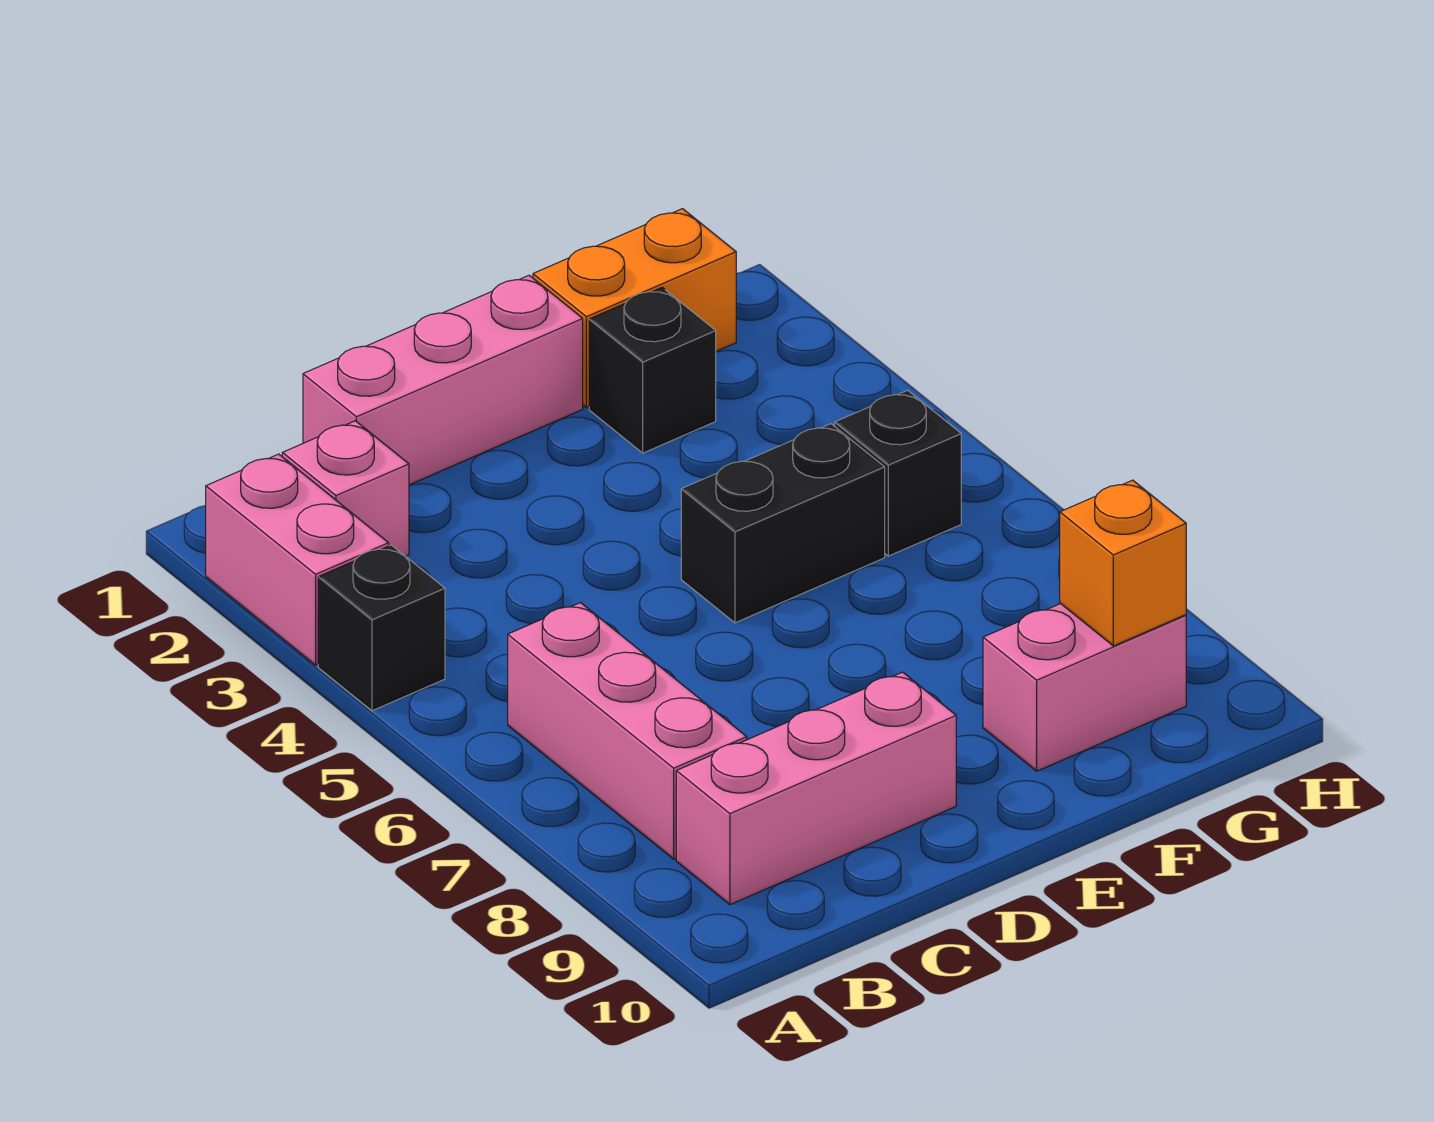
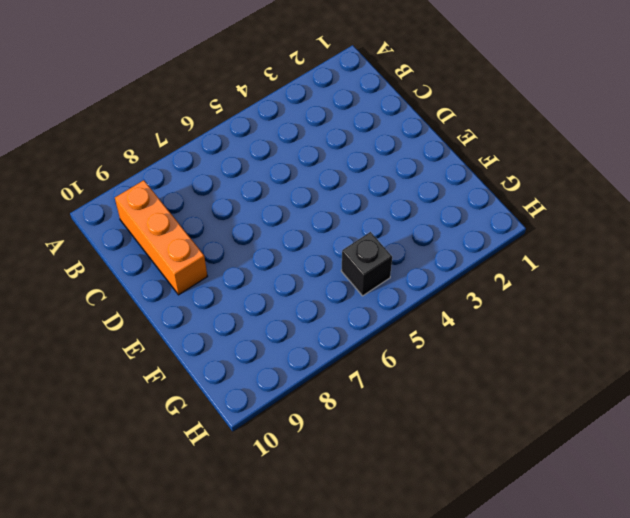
orange brick B9:D9 level 1 -> pink brick B9:D9 level 1
none -> pink brick A2:A3 level 1
none -> black brick A4 level 1
none -> pink brick B2 level 1

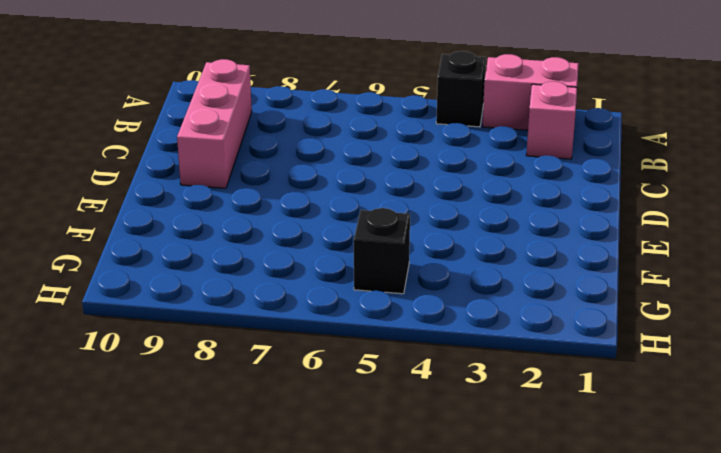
none -> pink brick B6:B8 level 1
none -> pink brick C1:E1 level 1
none -> black brick E5:F5 level 1

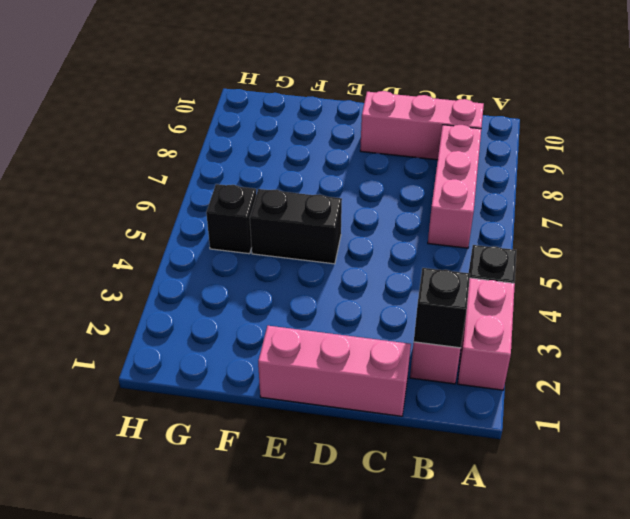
black brick B2 level 2 -> black brick F2 level 1
none -> orange brick F1:G1 level 1
none -> pink brick F9:G9 level 1
none -> orange brick G9 level 2

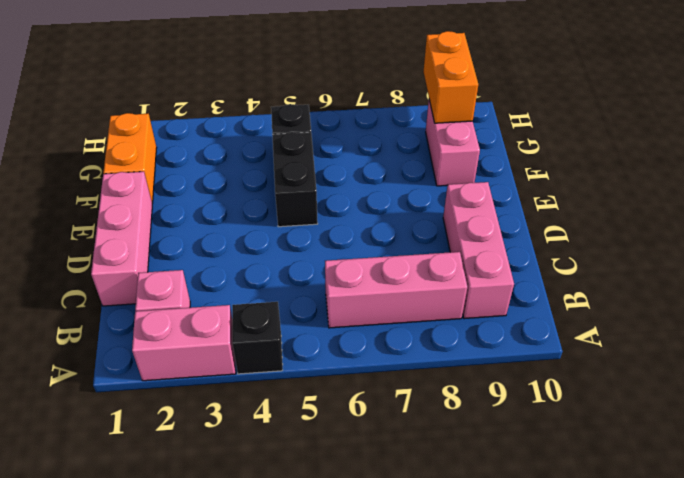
orange brick G9:H9 level 2 -> orange brick G9 level 2
none -> black brick F2 level 1

